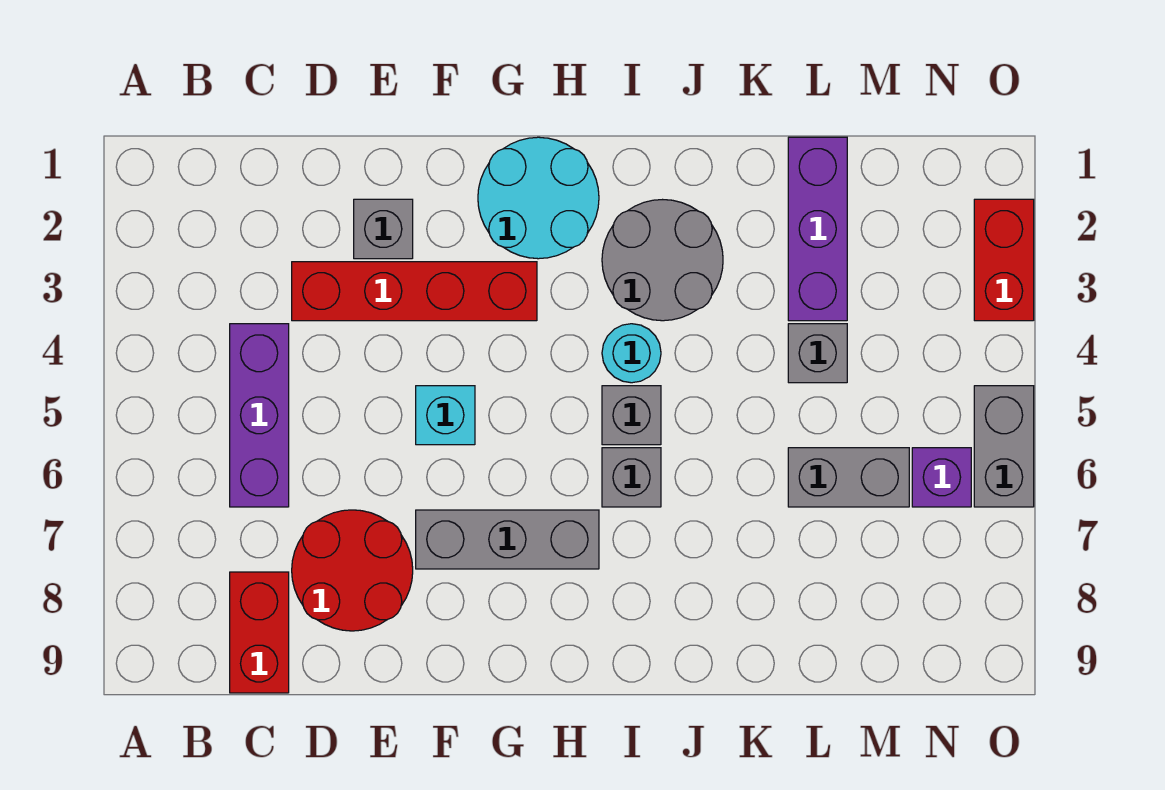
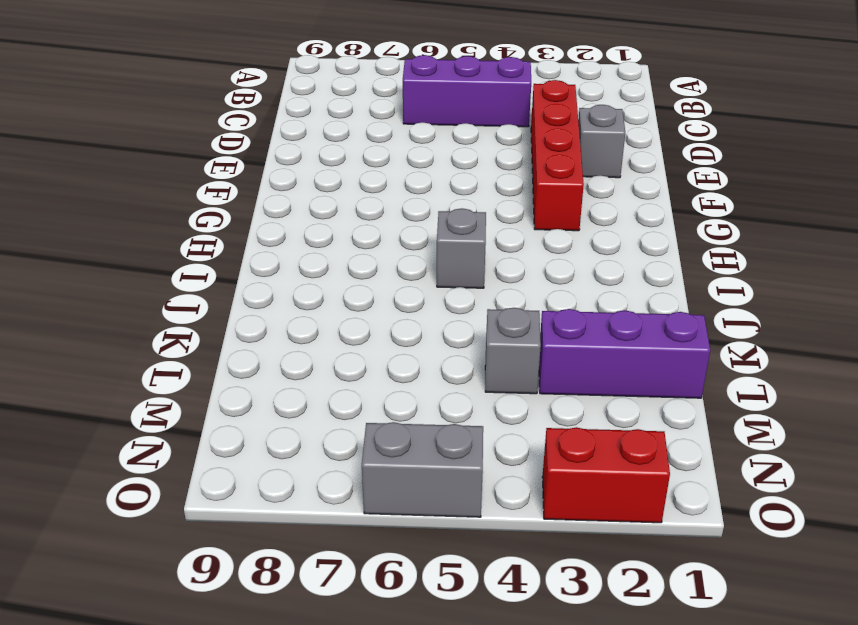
none -> red brick C8:C9 level 1
none -> red round brick D7:E8 level 1
none -> cyan brick F5 level 1

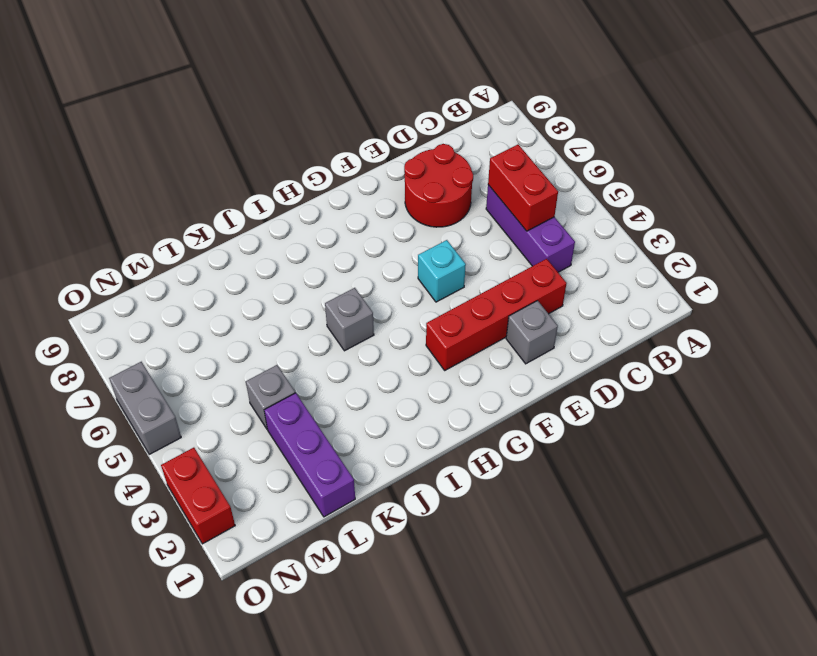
red brick C5:C6 level 2 -> red brick C8:C9 level 1
none -> grey brick F7:H7 level 1
none -> cyan round brick G1:H2 level 1
none -> grey round brick I2:J3 level 1

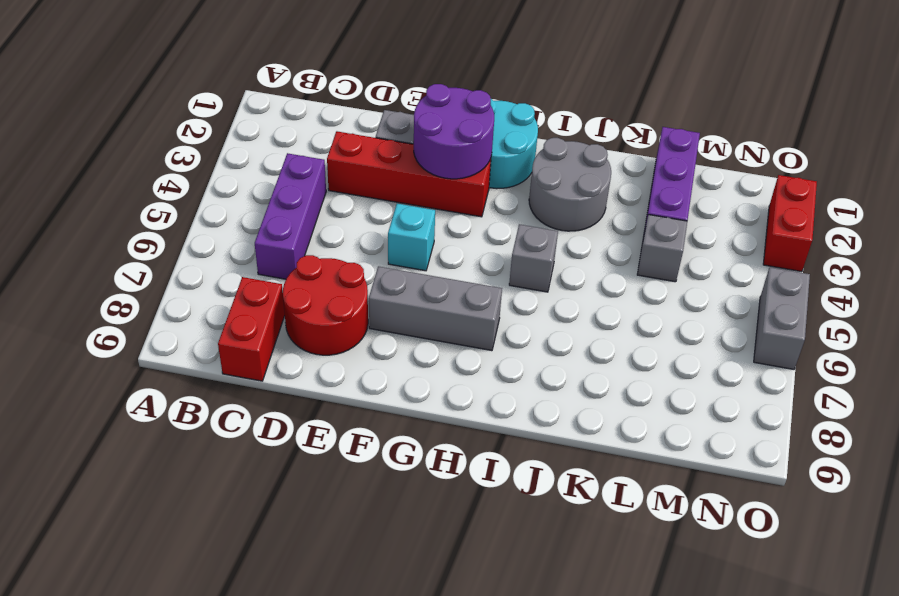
purple round brick F2:G3 level 2 -> none
none -> cyan round brick I4 level 1
none -> grey brick I6 level 1
none -> grey brick L6:M6 level 1

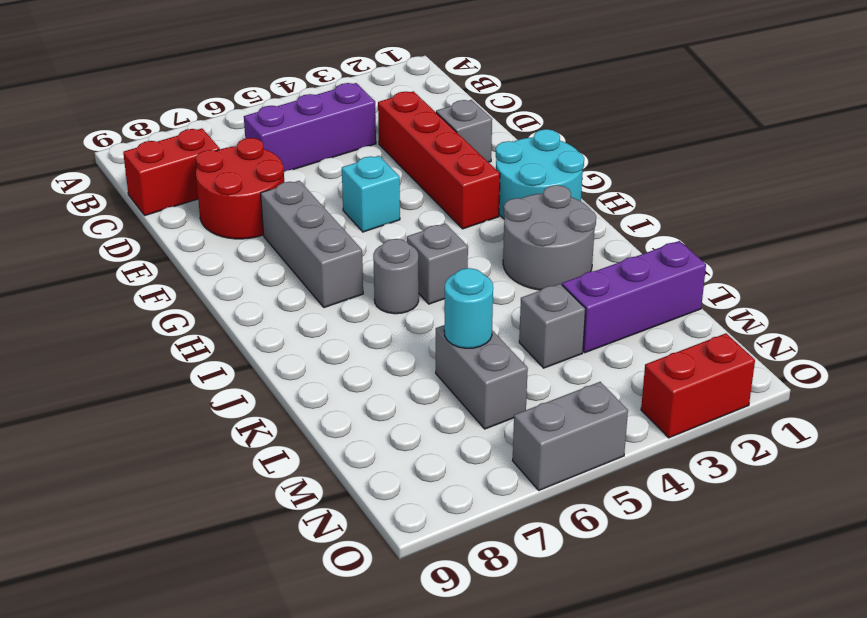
grey round brick I6 level 1 -> grey brick I6 level 1
cyan round brick L6 level 2 -> cyan round brick I4 level 1
none -> purple brick N6 level 1

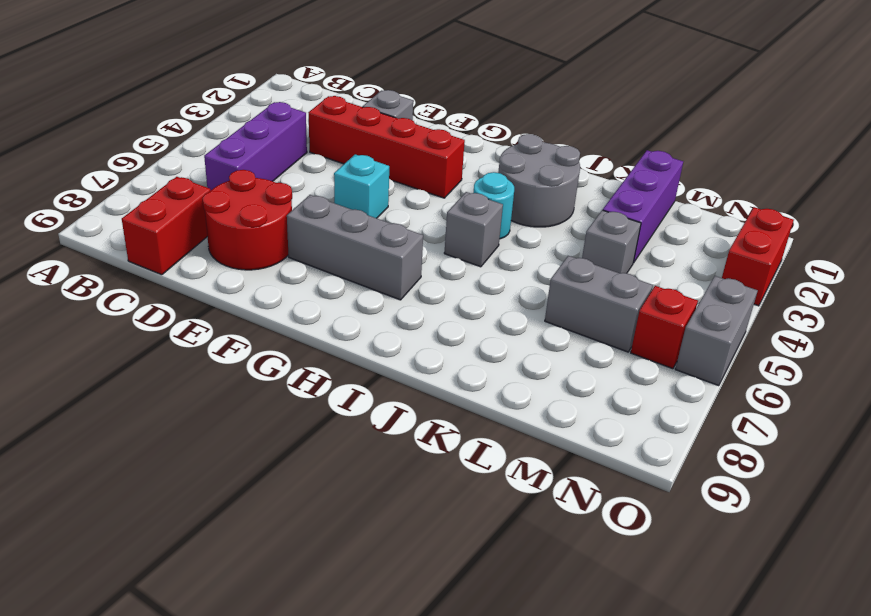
red brick N6 level 1 -> purple brick N6 level 1
none -> cyan round brick G1:H2 level 1
none -> grey brick I6 level 1

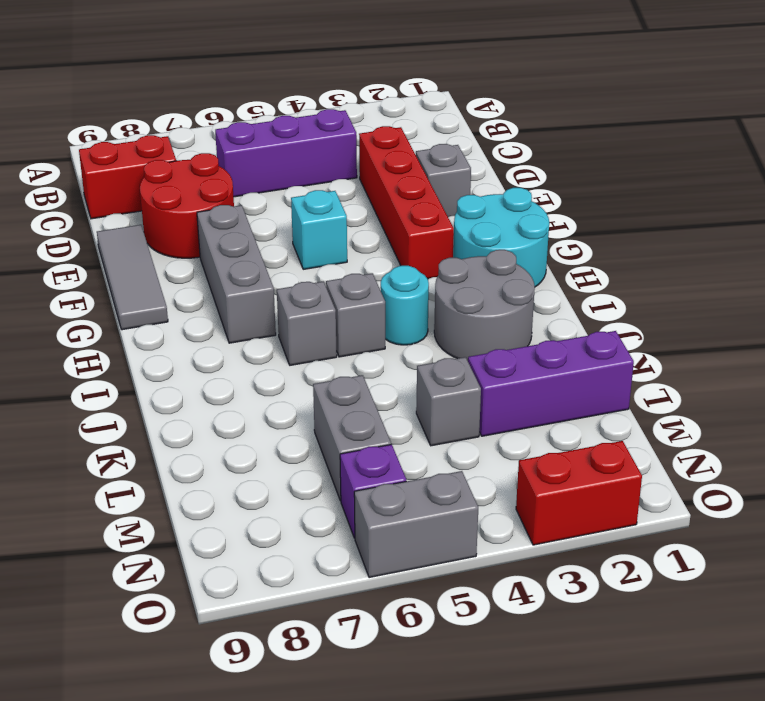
grey tile E9:G9 level 1 -> none

